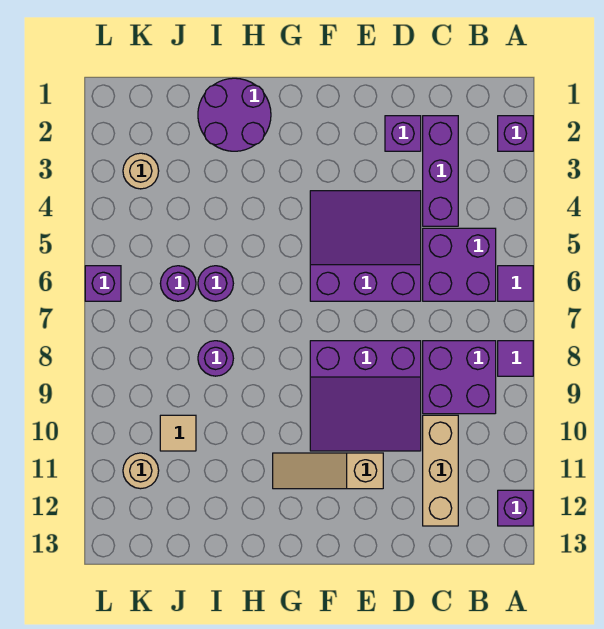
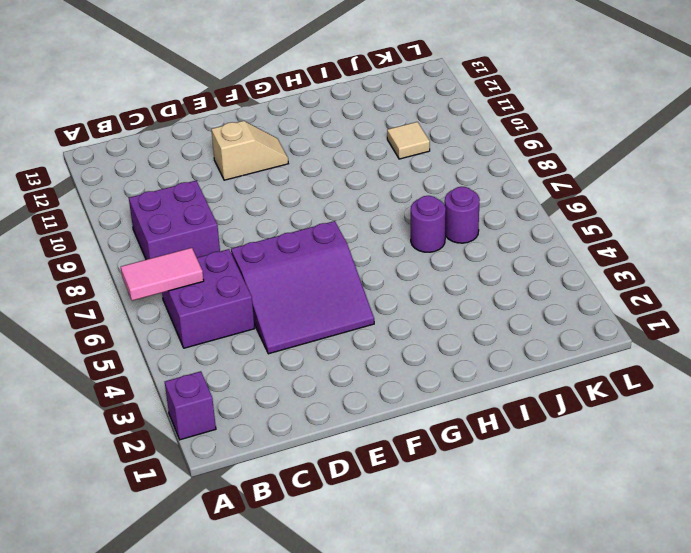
pink tile A6:B6 level 2 -> none
tan slope E11:F11 level 1 top E -> tan slope E11:G11 level 1 top E
none -> purple tile A6 level 1
none -> purple tile A8 level 1
none -> purple brick A12 level 1

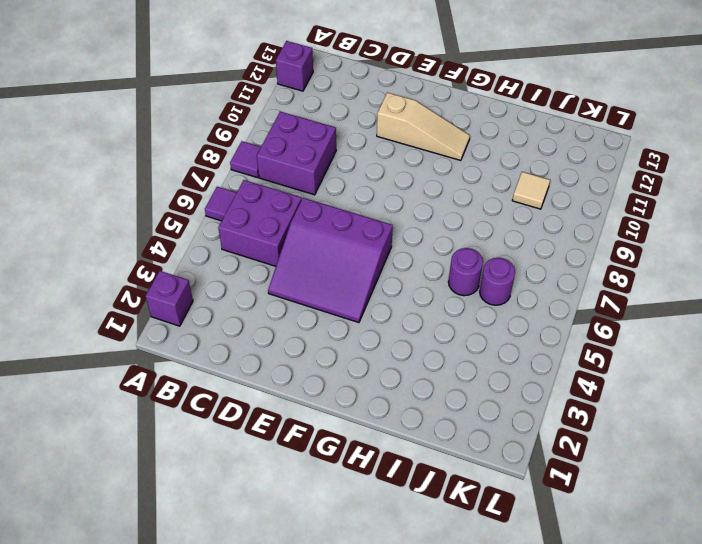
none -> purple brick C2:C4 level 1
none -> tan brick C10:C12 level 1
none -> purple brick D2 level 1

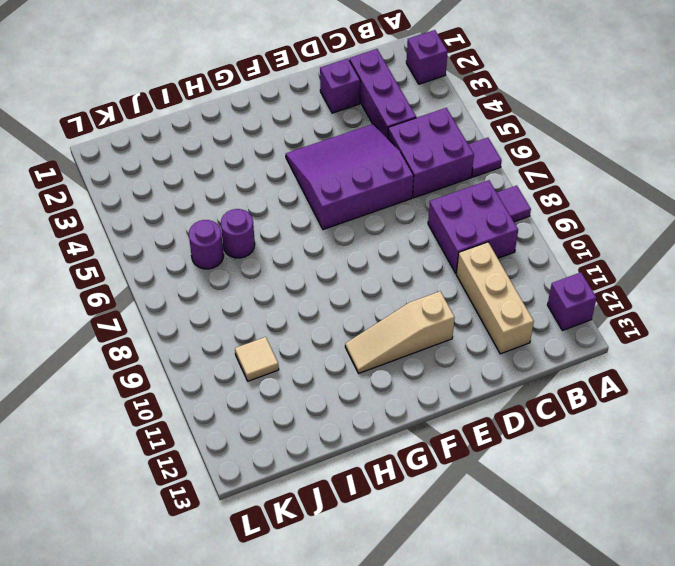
none -> purple slope D8:F10 level 1 top 8
none -> purple round brick H1:I2 level 1
none -> purple round brick I8 level 1

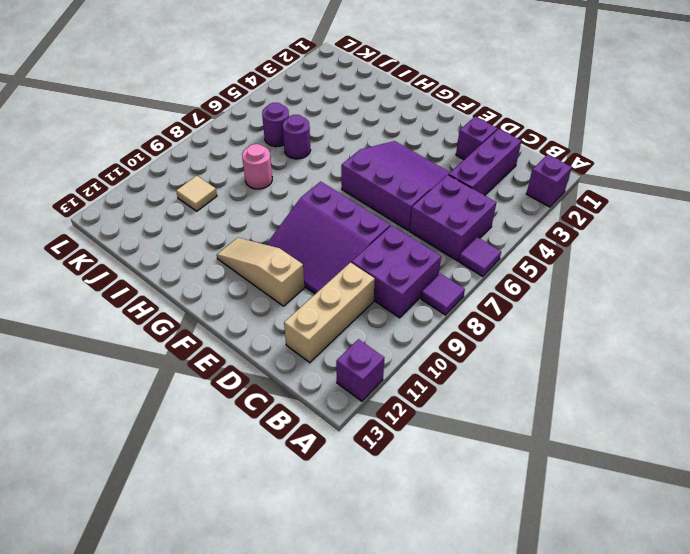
pink round brick I8 level 1 -> purple round brick I8 level 1
none -> purple round brick H1:I2 level 1
none -> tan round brick K3 level 1
none -> tan round brick K11 level 1

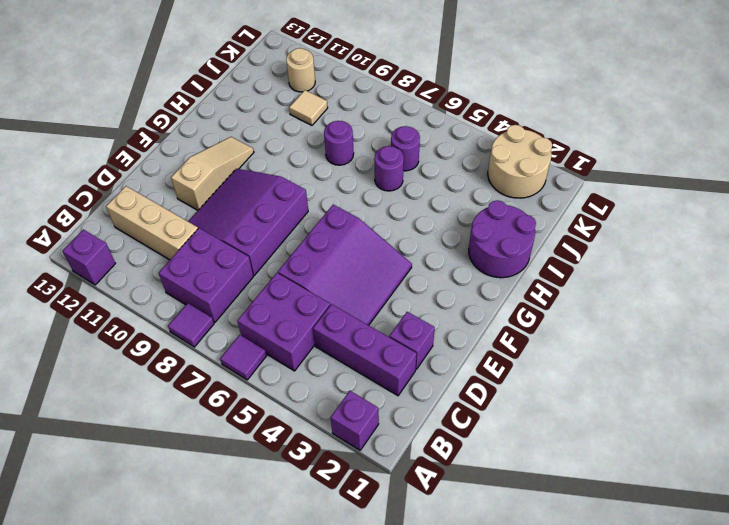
tan round brick K2:L3 level 1 -> tan round brick K3 level 1
none -> purple brick L6 level 1

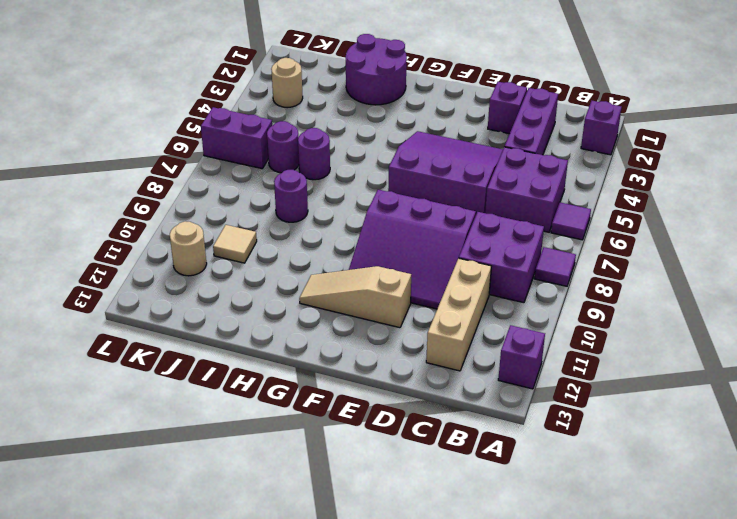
purple brick K6:L6 level 1 -> purple brick L6 level 1

